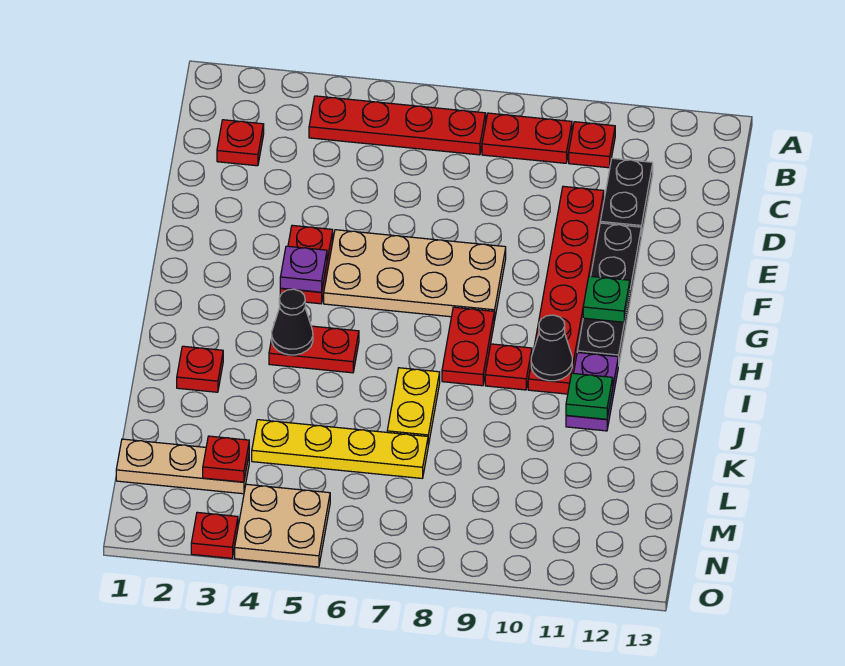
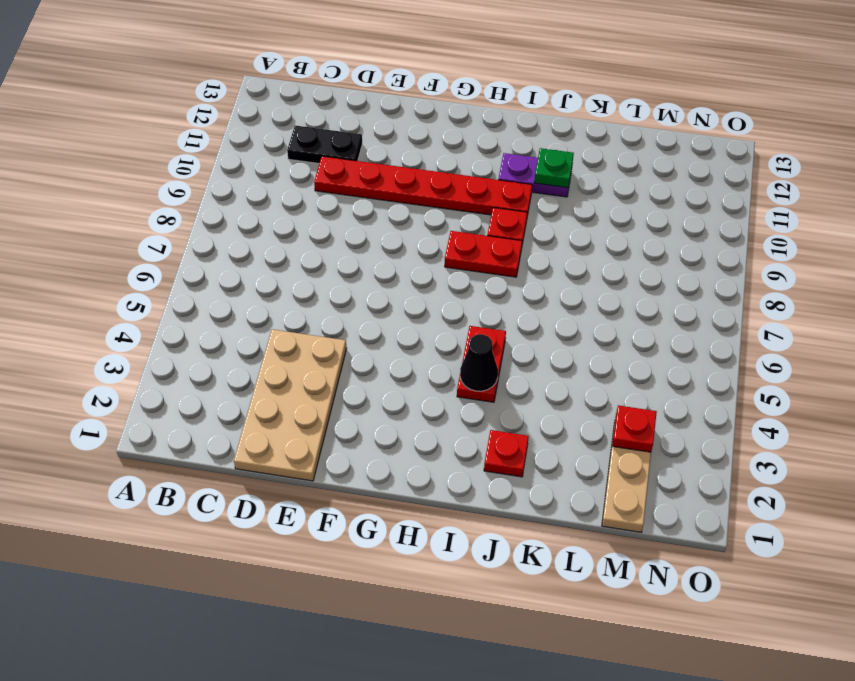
tan plate D1:E4 level 1 -> tan plate F5:G8 level 1
none -> red plate B4:B7 level 1
none -> red plate B8:B9 level 1
none -> red plate B10 level 1

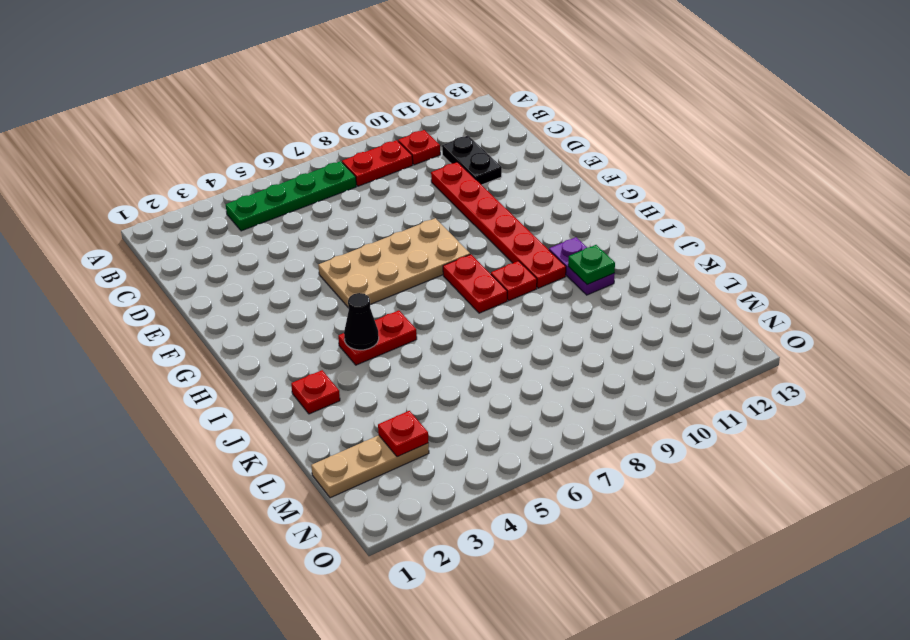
green plate B4:B7 level 1 -> red plate B4:B7 level 1
none -> red plate C2 level 1
none -> black plate E11:H11 level 1
none -> red plate F4:G4 level 1

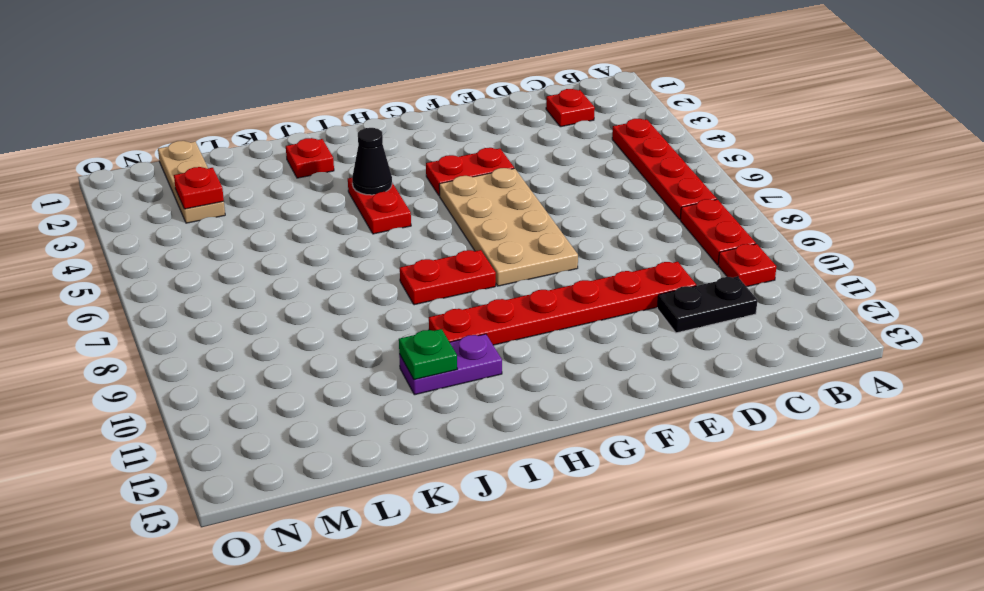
none -> black plate E11:H11 level 1
none -> red plate I9 level 1
none -> yellow plate J7:K7 level 1

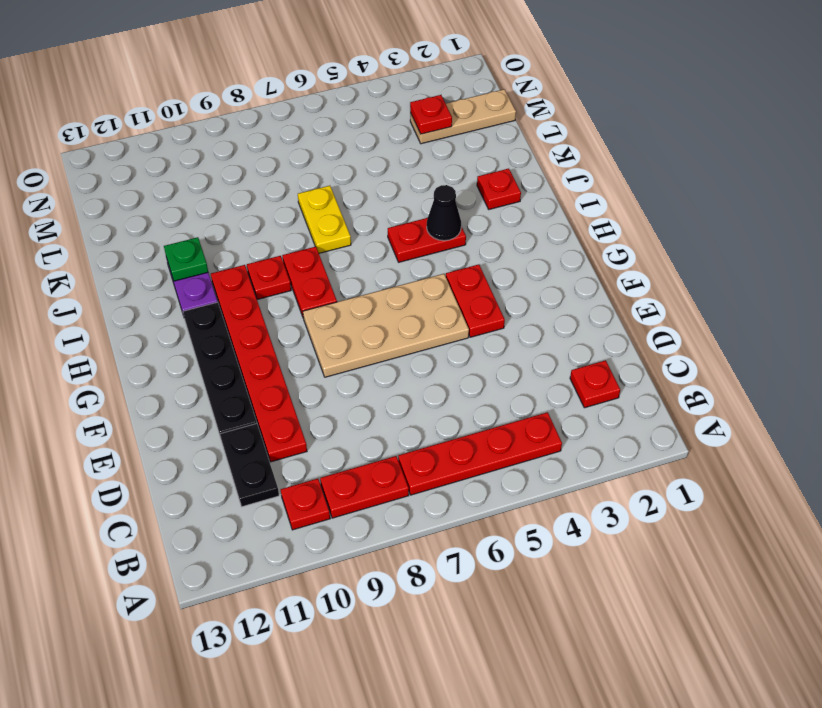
none -> yellow plate L4:L7 level 1
none -> tan plate N4:O5 level 1
none -> red plate O3 level 1

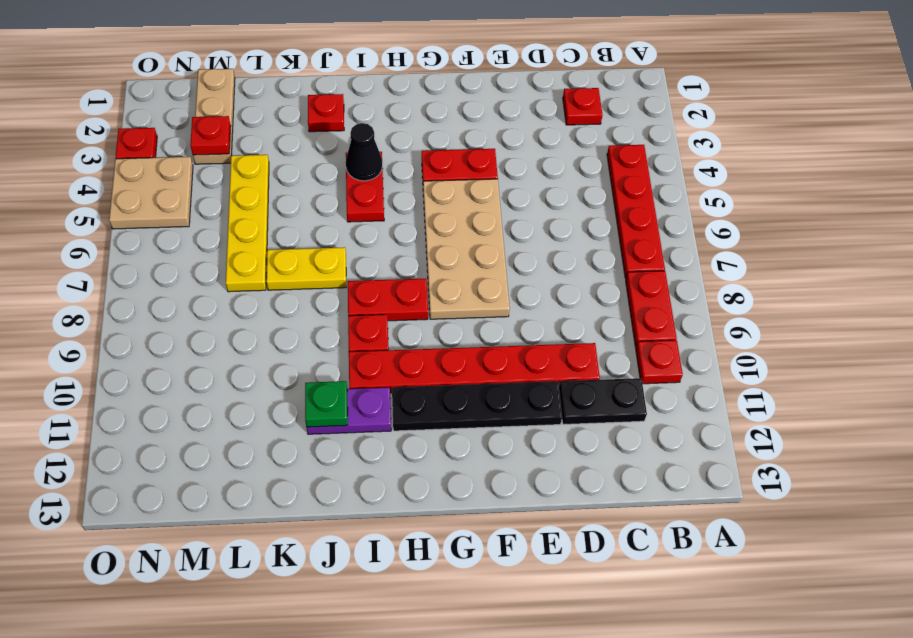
none -> purple plate G4 level 2
none -> green plate G11 level 2
none -> black cone I10 level 2

